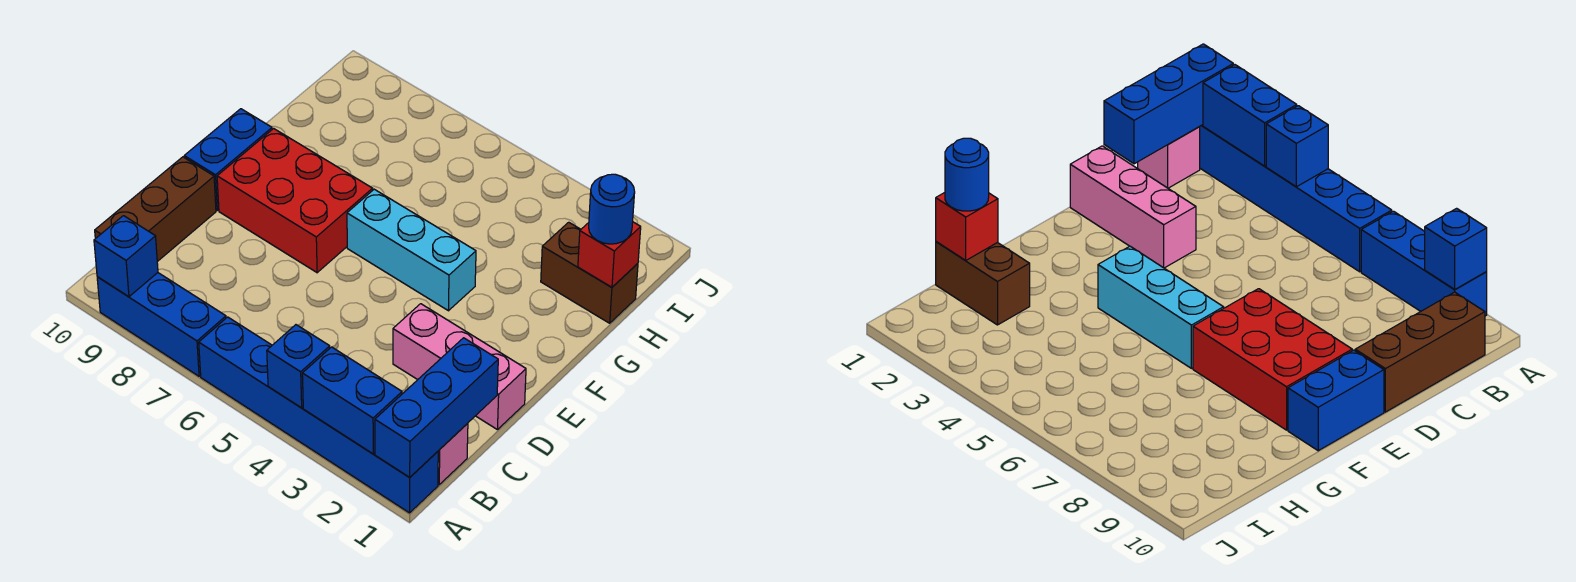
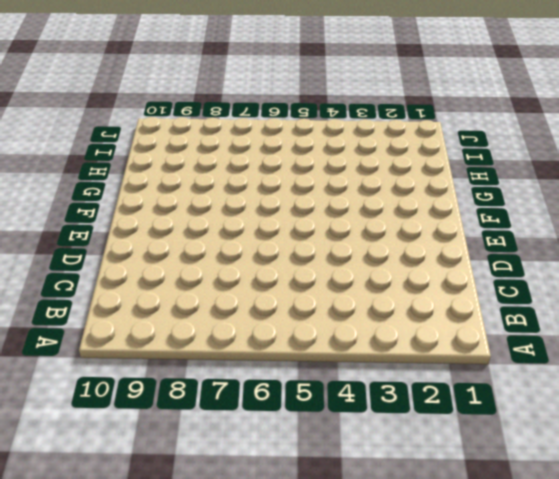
none -> blue brick A1:A6 level 1
none -> blue brick A7:A9 level 1
none -> pink brick B1 level 1

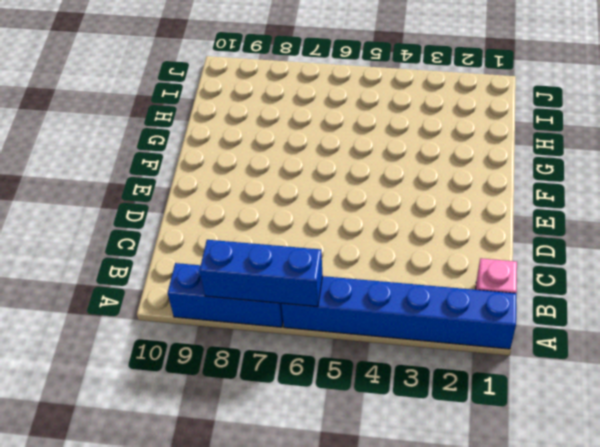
blue brick A6:A8 level 2 -> blue brick A1:C1 level 2
none -> brown brick B10:D10 level 1
none -> pink brick D1:D3 level 1
none -> red brick E7:F9 level 1

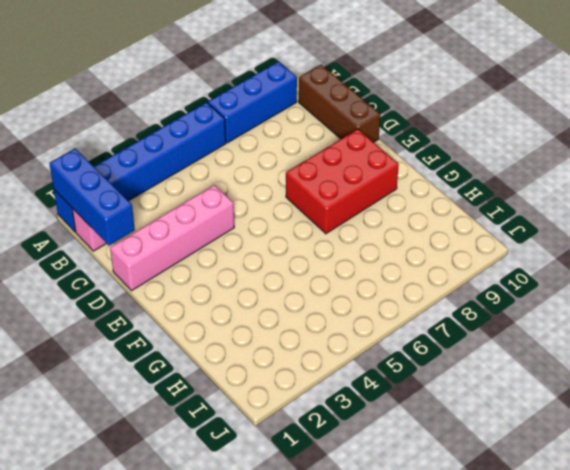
pink brick D1:D4 level 1 -> pink brick D1:D3 level 1
none -> blue brick E10:F10 level 1
none -> cyan brick F4:F6 level 1
none -> brown brick H1:H2 level 1

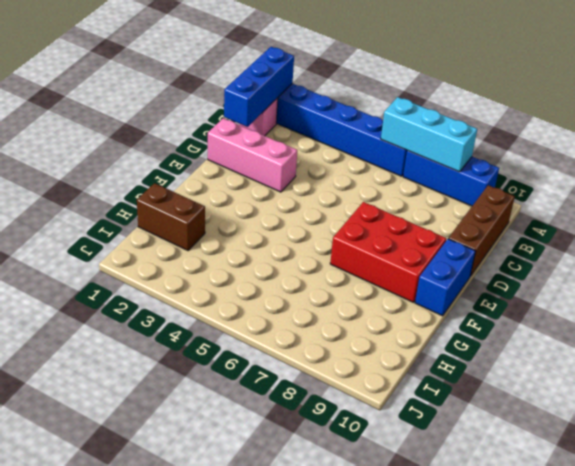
cyan brick A6:A8 level 2 -> cyan brick F4:F6 level 1
none -> blue brick A2:A3 level 2
none -> blue brick A4 level 2
none -> blue brick A9 level 2

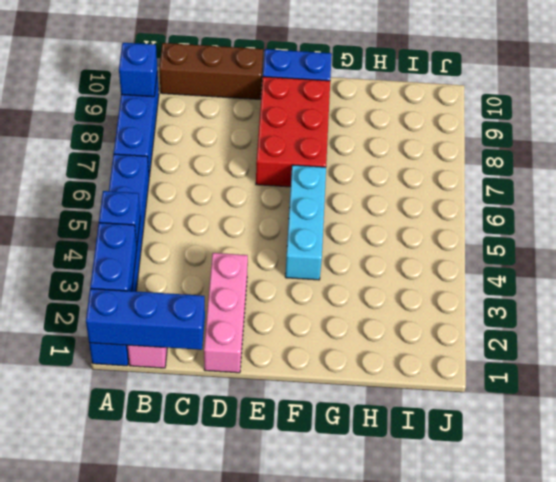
none -> brown brick H1:H2 level 1
none -> red brick H1 level 2
none -> blue round brick H1 level 3

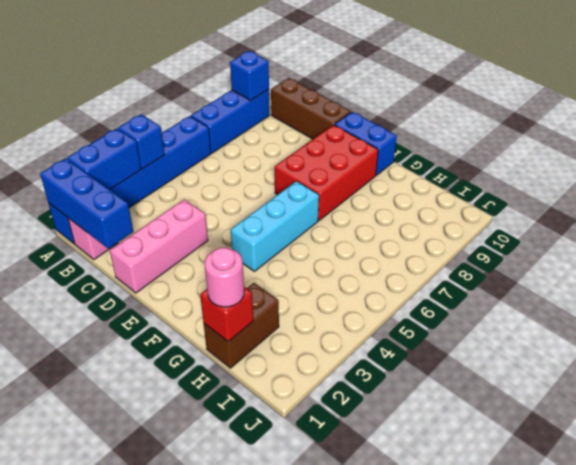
pink round brick H1 level 3 -> blue round brick H1 level 3

